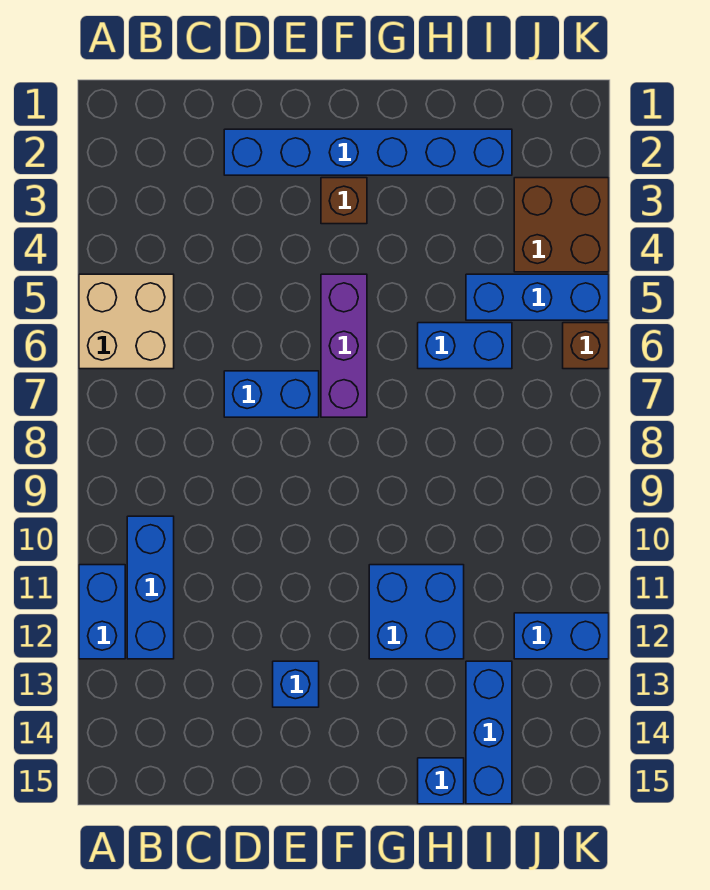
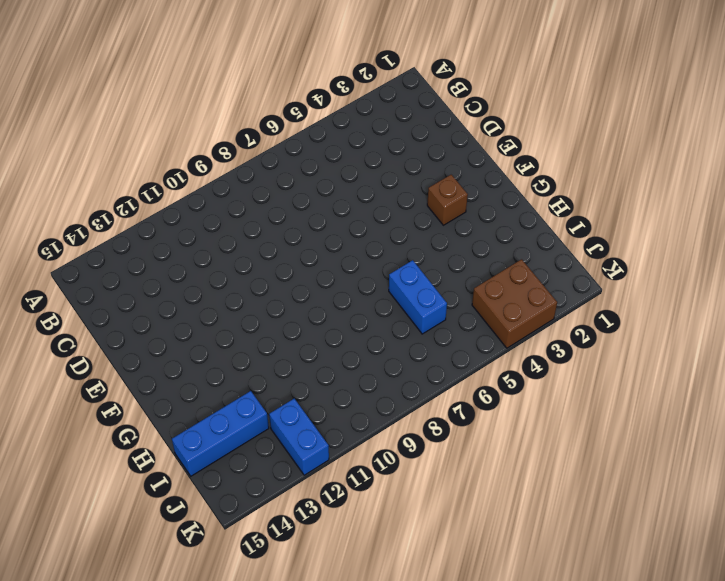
none -> tan brick A5:B6 level 1
none -> blue brick A11:A12 level 1
none -> blue brick B10:B12 level 1

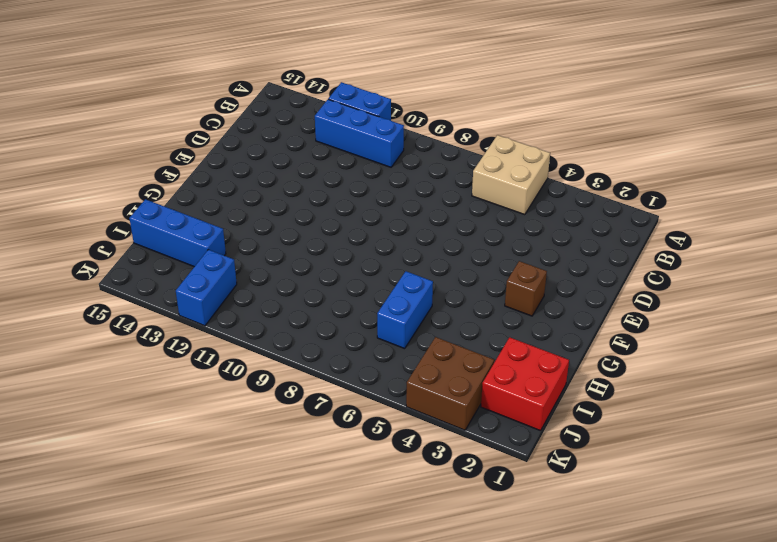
red brick I1:J2 level 1 -> blue brick D2:I2 level 1
none -> blue brick D7:E7 level 1
none -> blue brick E13 level 1
none -> purple brick F5:F7 level 1

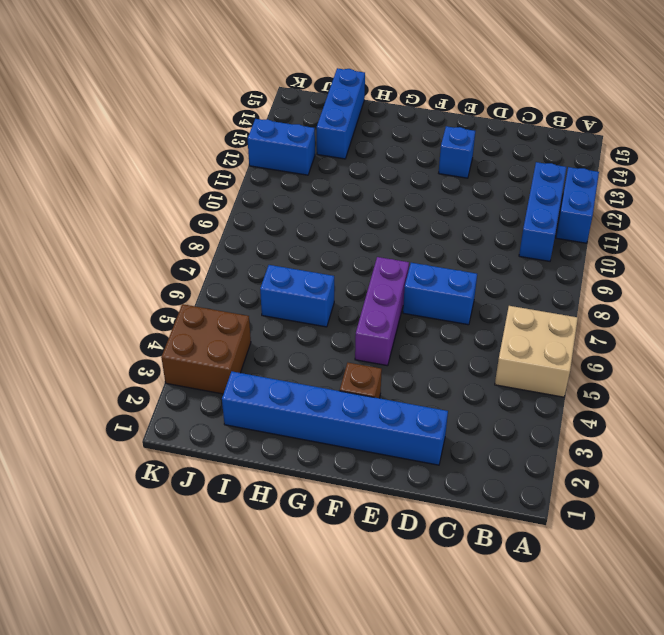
none -> blue brick G11:H12 level 1
none -> blue brick H15 level 1
none -> blue brick I5:K5 level 1

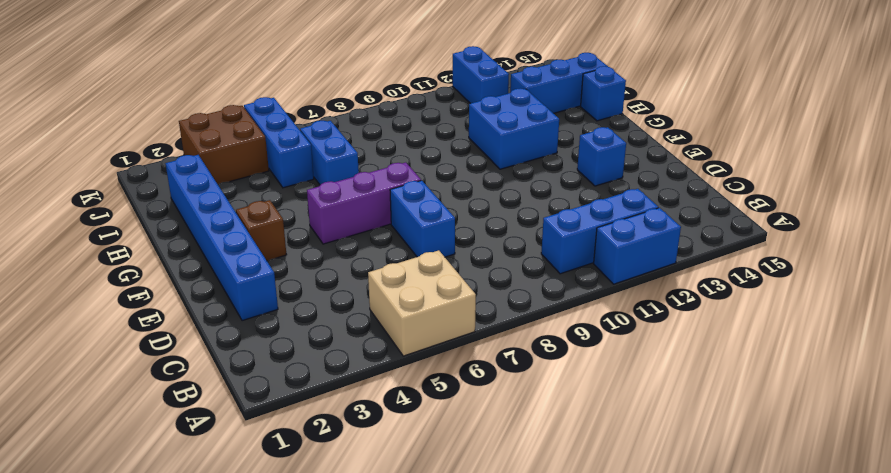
none -> brown brick K6 level 1

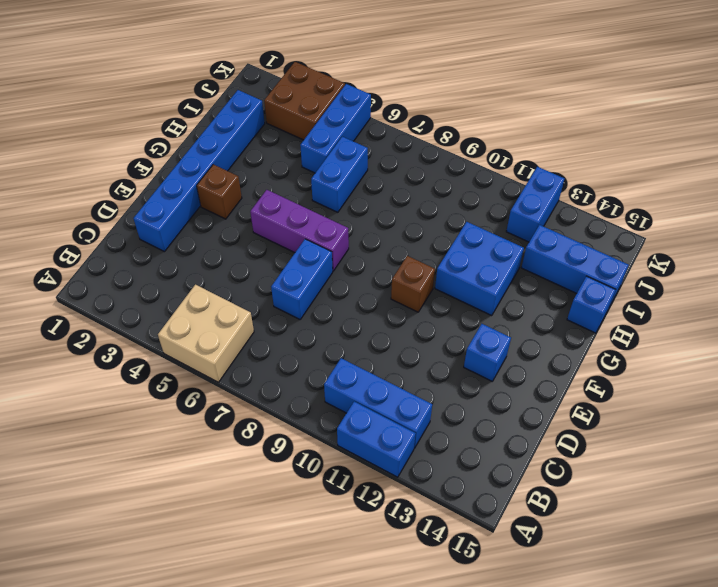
brown brick F10 level 1 -> brown brick K6 level 1

